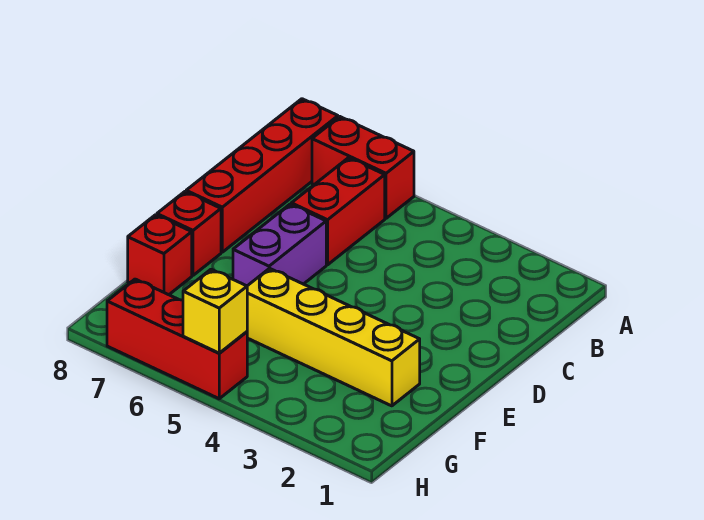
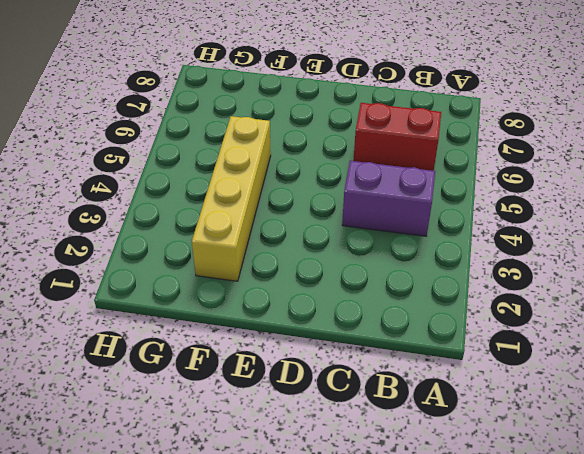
purple brick B4:C4 level 1 -> purple brick D6:E6 level 1
none -> red brick A6:A7 level 1
none -> red brick A8:D8 level 1

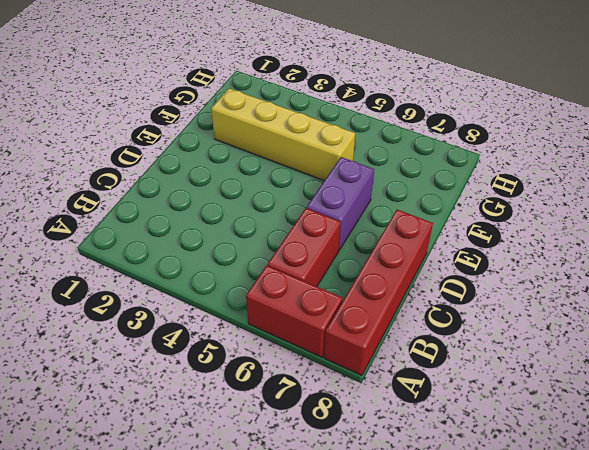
none -> red brick E8 level 1
none -> red brick F8 level 1

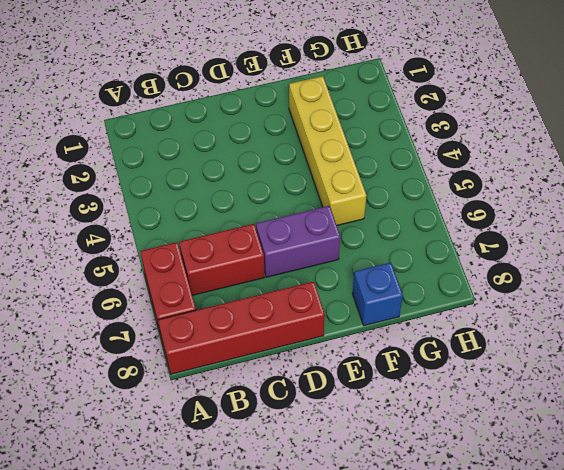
blue brick F8 level 1 -> red brick F8 level 1
none -> red brick E8 level 1
none -> red brick H5:H7 level 1

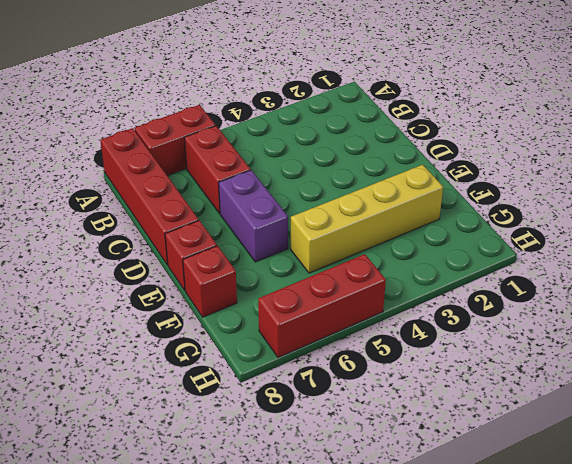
none -> yellow brick H5 level 2

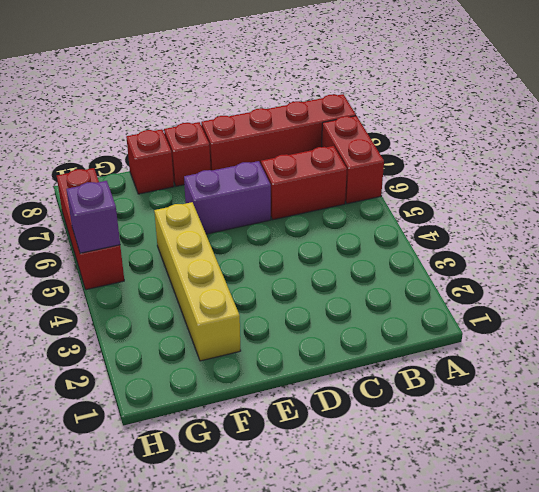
purple brick H5 level 2 -> yellow brick H5 level 2

